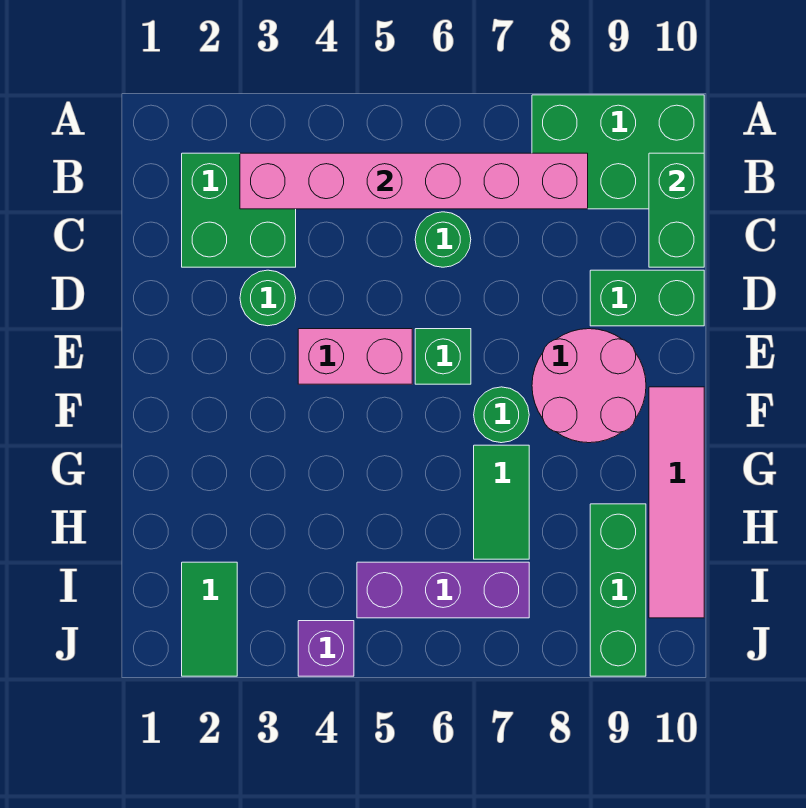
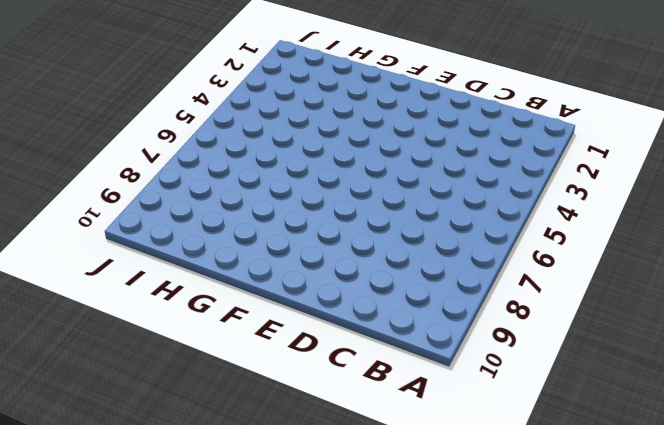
none -> green brick A8:B10 level 1
none -> green brick B2:C3 level 1
none -> green round brick C6 level 1

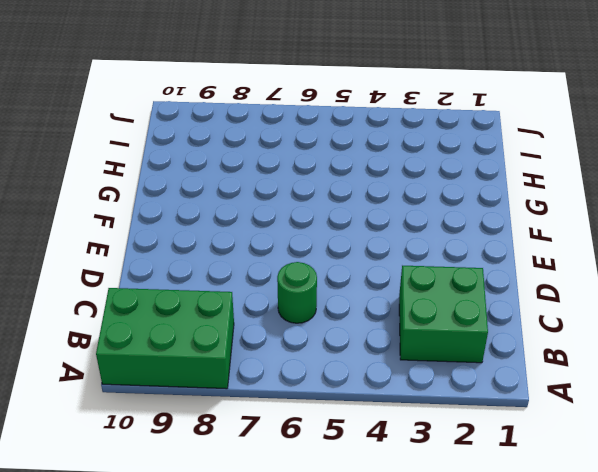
none -> green round brick D3 level 1
none -> green brick D9:D10 level 1
none -> pink brick E4:E5 level 1

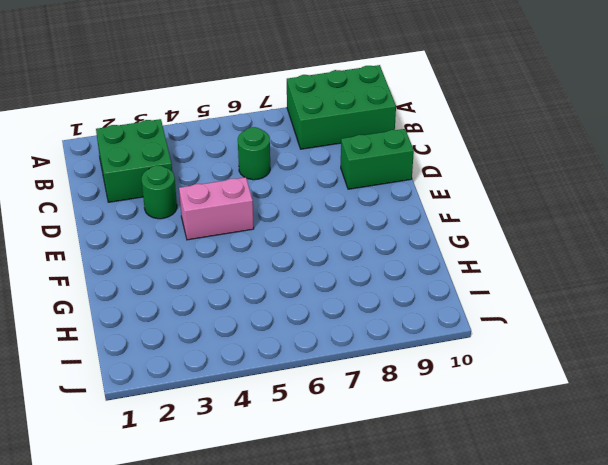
none -> green brick E6 level 1
none -> pink round brick E8:F9 level 1
none -> green round brick F7 level 1

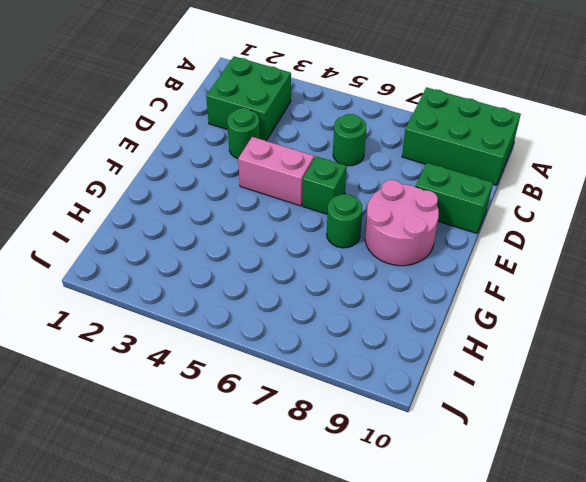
none -> pink tile F10:I10 level 1
none -> green tile G7:H7 level 1
none -> green brick H9:J9 level 1

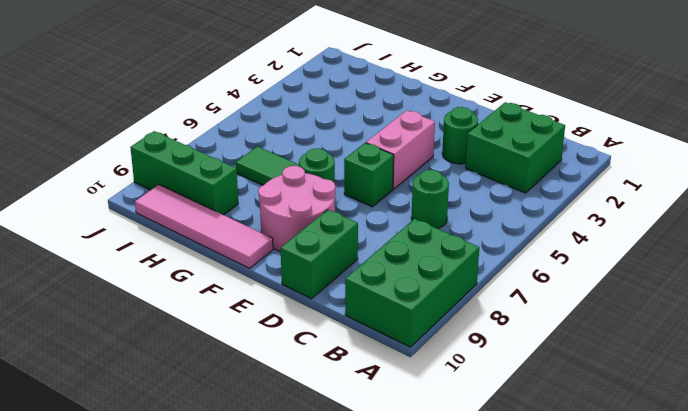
none -> green tile I2:J2 level 1
none -> purple brick I5:I7 level 1
none -> purple brick J4 level 1

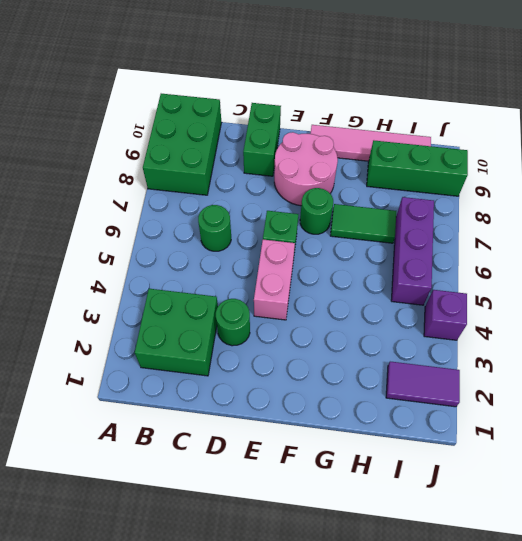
purple tile I2:J2 level 1 -> green tile I2:J2 level 1
none -> pink brick B3:B8 level 2
none -> green brick B10:C10 level 2

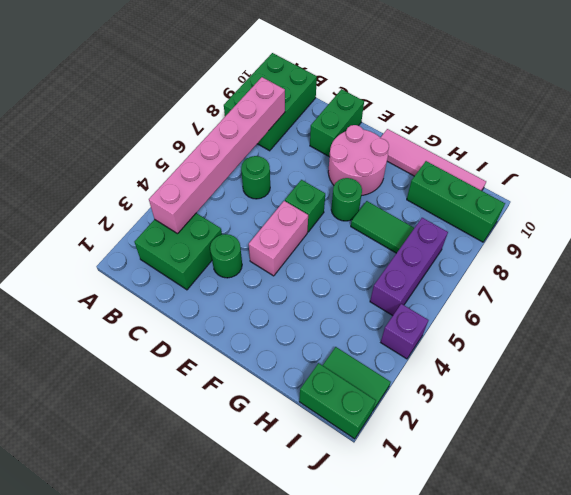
green brick I1:J1 level 1 -> green brick B10:C10 level 2

